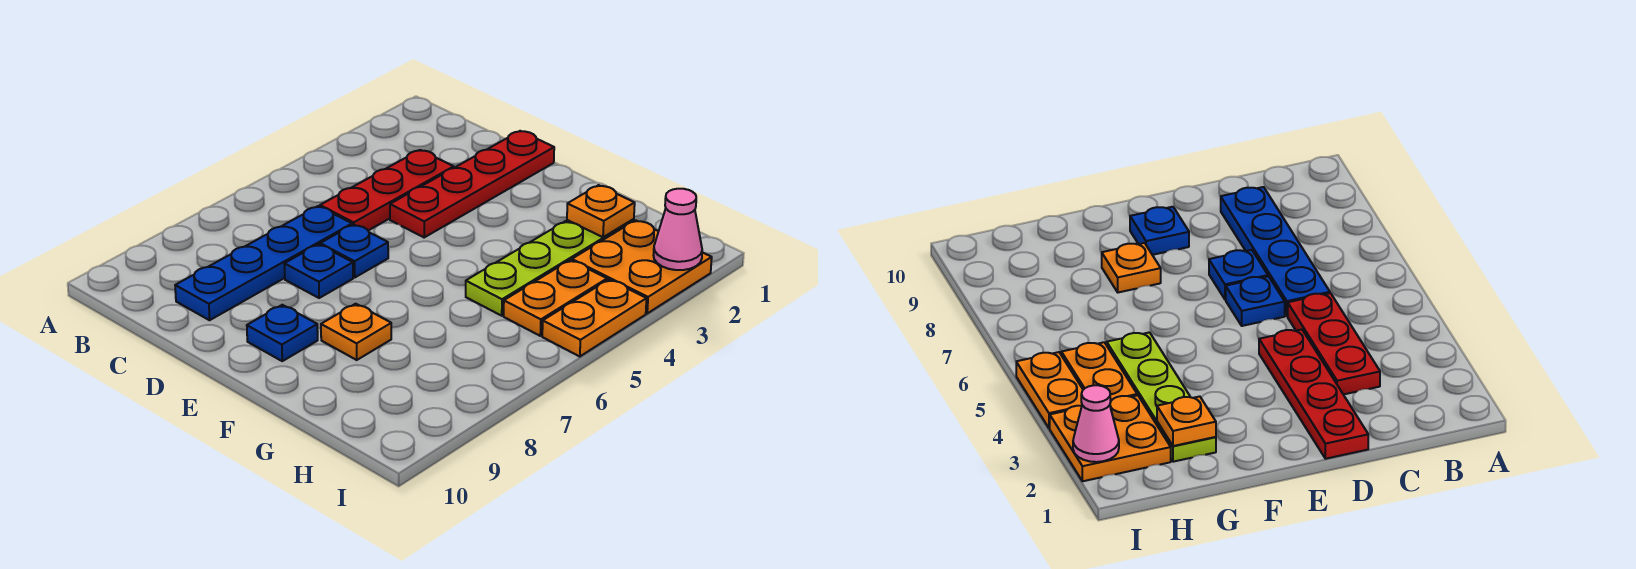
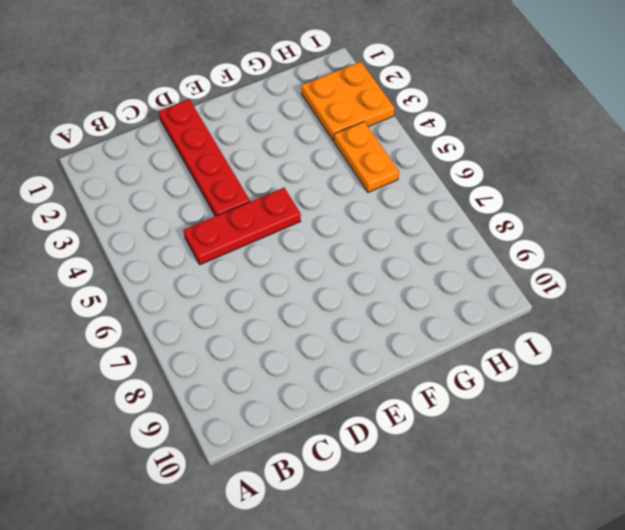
red plate C5:E5 level 1 -> red plate C3:C5 level 1
none -> blue plate C6:C9 level 1
none -> blue plate D6 level 1
none -> blue plate D7 level 1

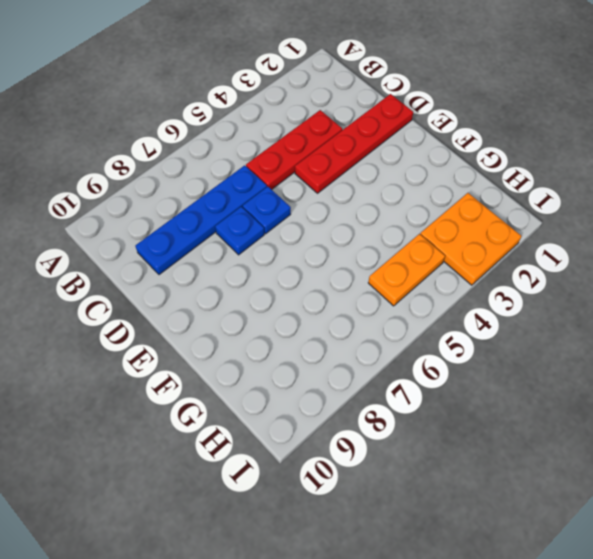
none -> blue plate E9 level 1
none -> orange plate F8 level 1
none -> lime plate G2:G5 level 1

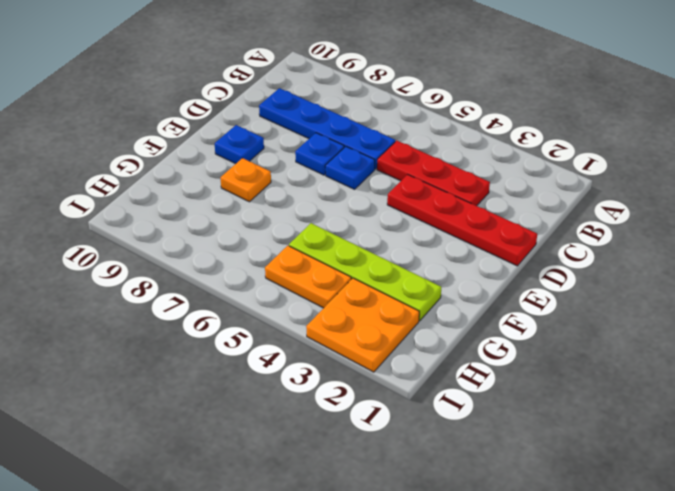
none -> orange plate I4:I5 level 1
none -> orange plate G2 level 2
none -> pink cone I2 level 2

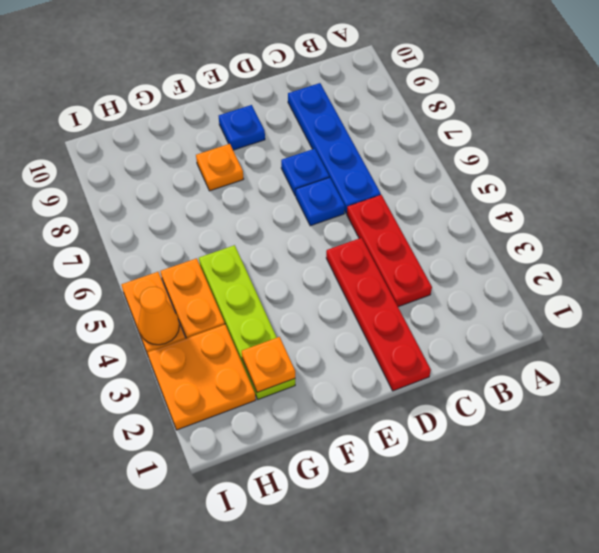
orange cone I4 level 2 -> none
none -> pink cone I2 level 2

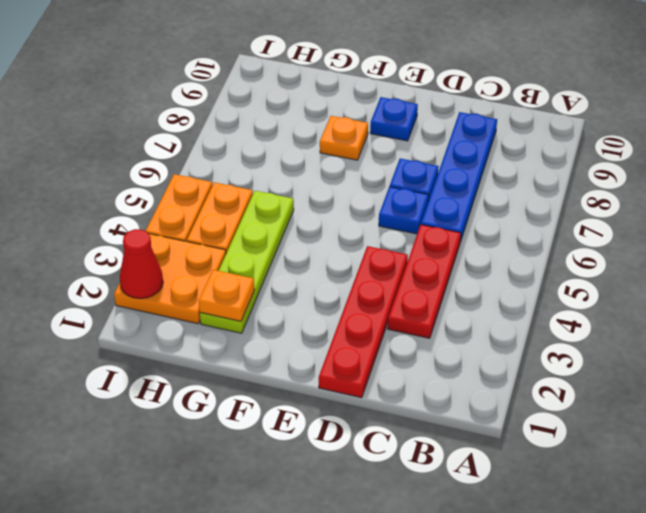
red cone I2 level 2 -> pink cone I2 level 2

